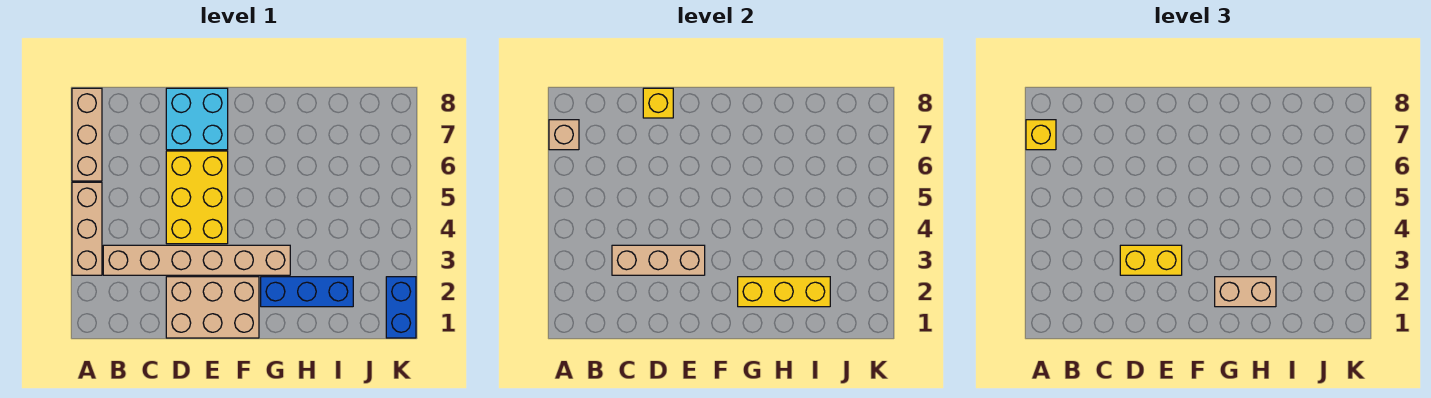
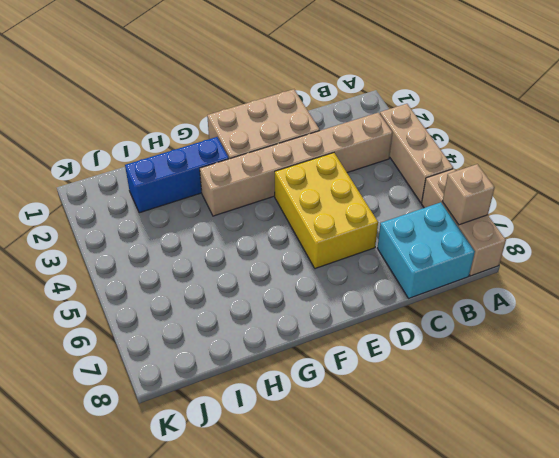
cyan brick B7:C8 level 1 -> cyan brick D7:E8 level 1
none -> blue brick K1:K2 level 1
none -> tan brick C3:E3 level 2
none -> yellow brick D8 level 2

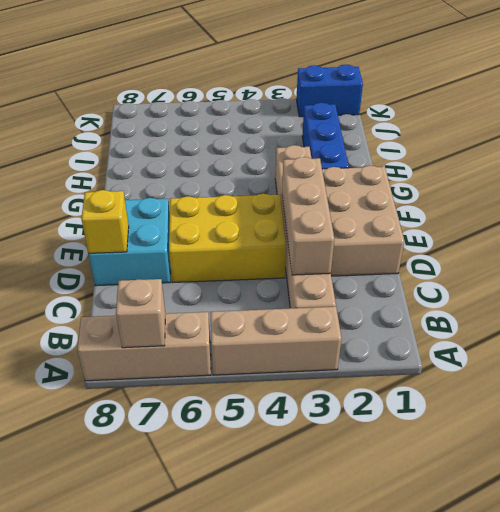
none -> yellow brick G2:I2 level 2
none -> yellow brick A7 level 3
none -> yellow brick D3:E3 level 3

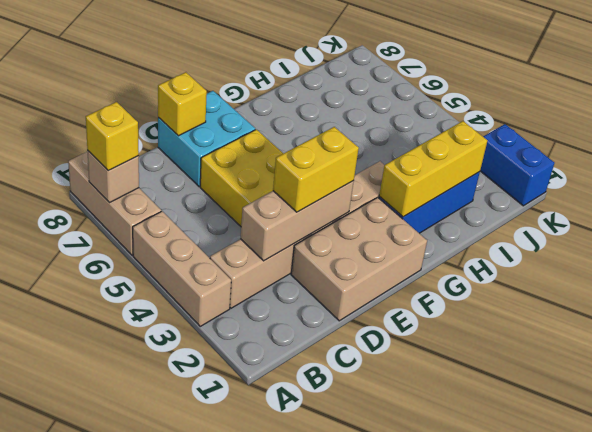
none -> tan brick G2:H2 level 3

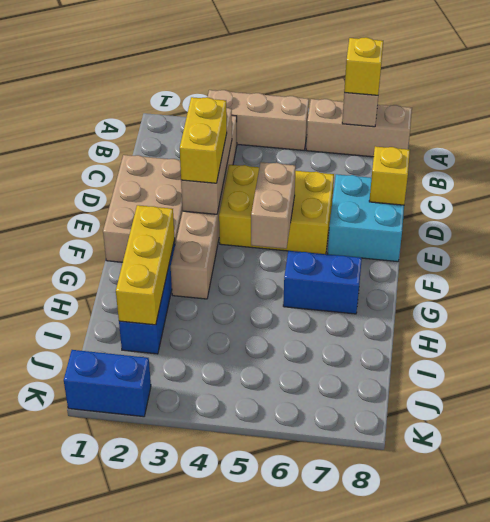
tan brick E5:F5 level 2 -> tan brick G2:H2 level 3
blue brick G6:G7 level 1 -> none

